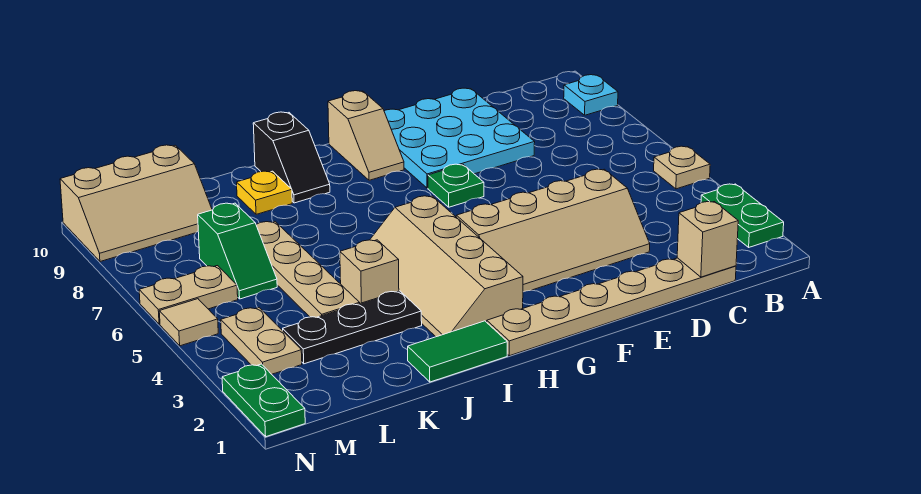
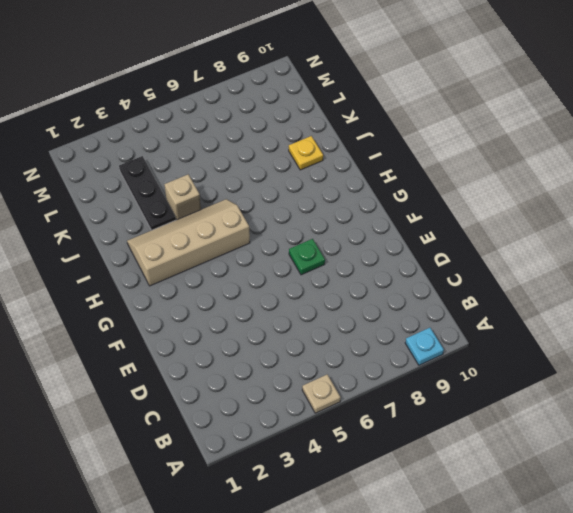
none -> green plate A2:A3 level 1
none -> tan plate C1:H1 level 1
none -> tan slope D3:G4 level 1 top 4

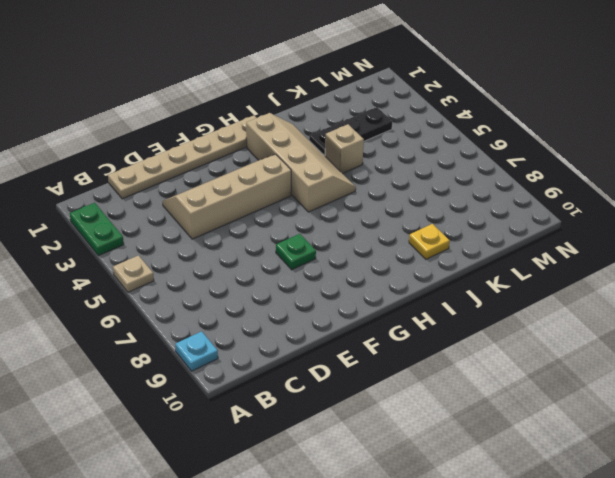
none -> cyan plate D8:F10 level 1
none -> tan slope G9:G10 level 1 top 10
none -> green tile I1:J1 level 1

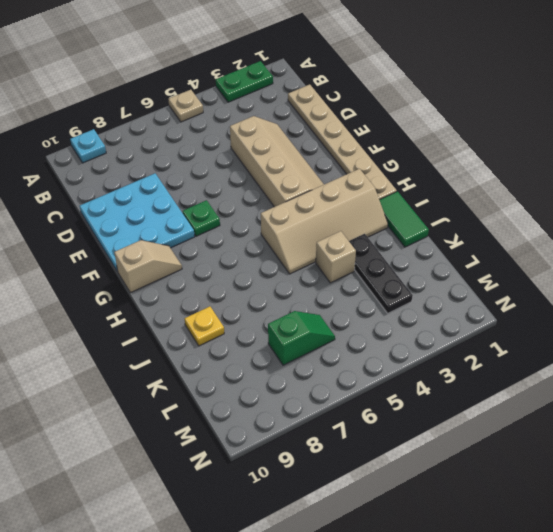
none -> black slope I9:I10 level 1 top 10
none -> tan plate K4:K7 level 1
none -> tan slope L9:N10 level 1 top 10

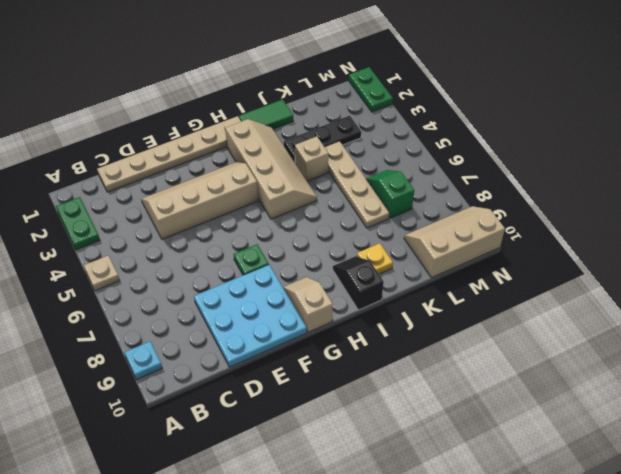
none -> tan plate M3:M4 level 1
none -> tan plate M6:N6 level 1
none -> tan tile N5 level 1

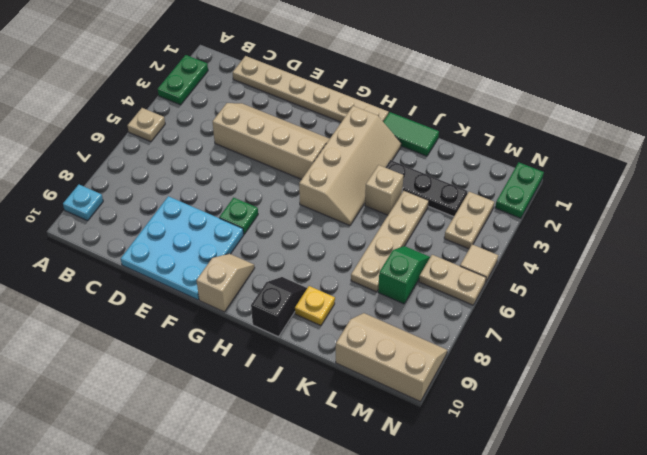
none -> tan brick C1 level 2

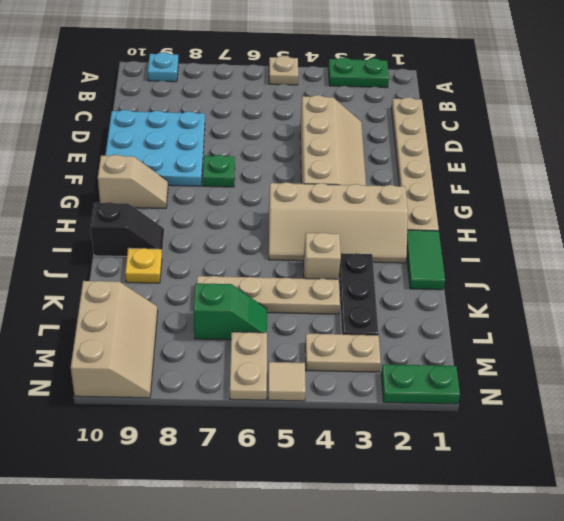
none -> tan brick C1 level 2

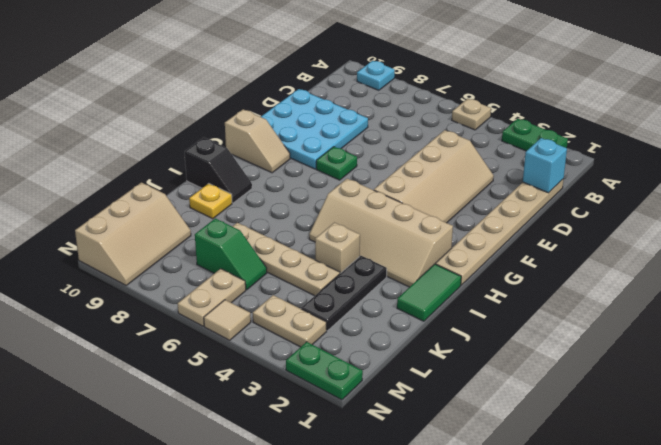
cyan brick C1 level 2 -> tan brick C1 level 2

